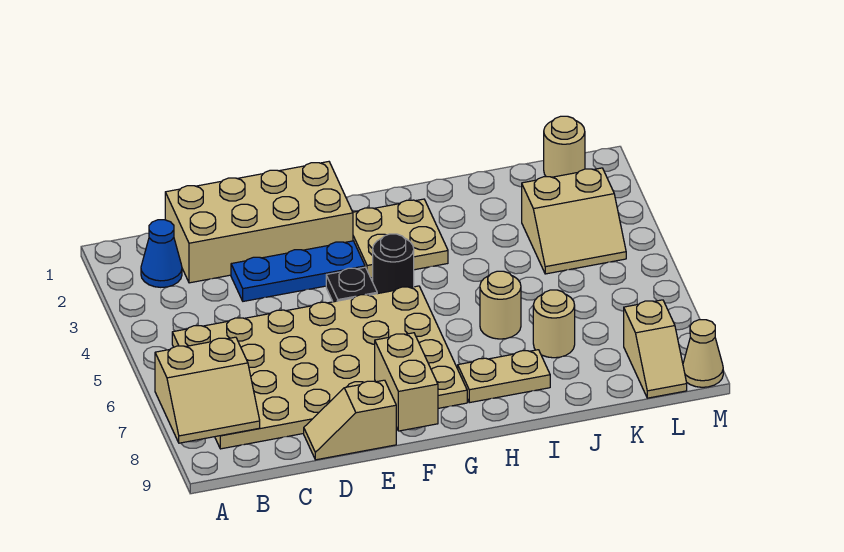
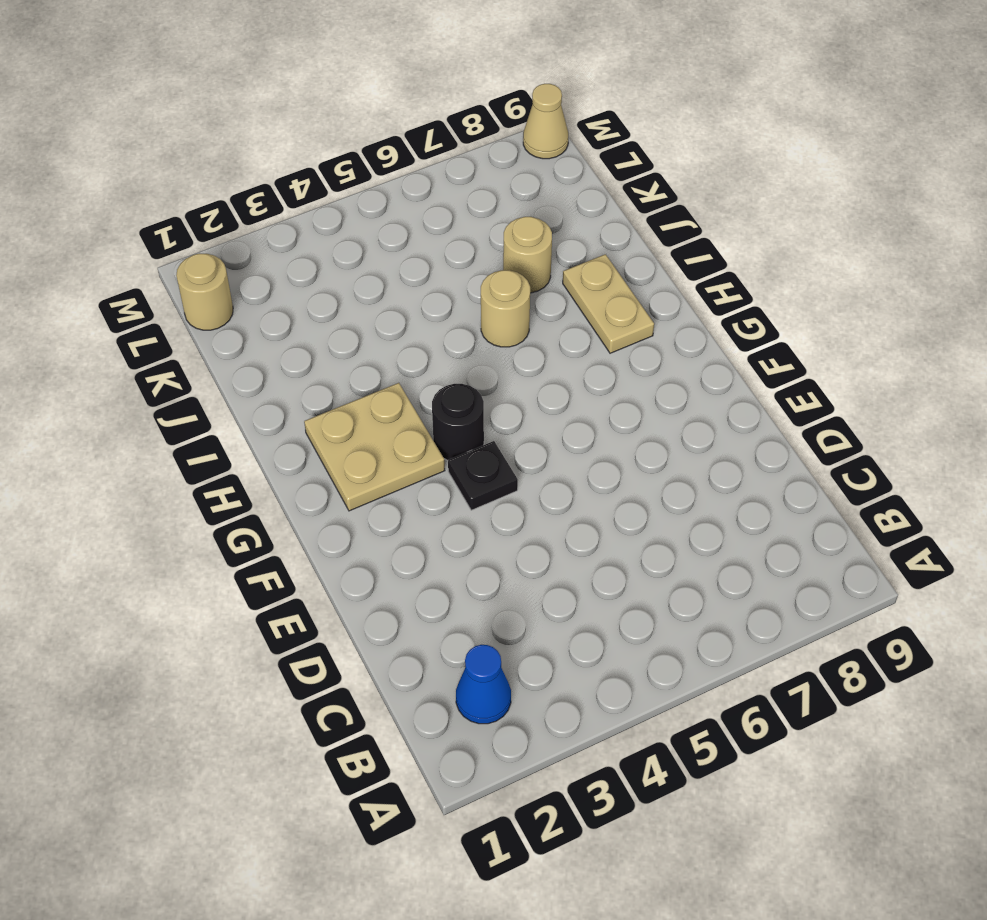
none -> tan plate B5:G8 level 1
none -> tan brick C1:F2 level 1
none -> blue plate D3:F3 level 1

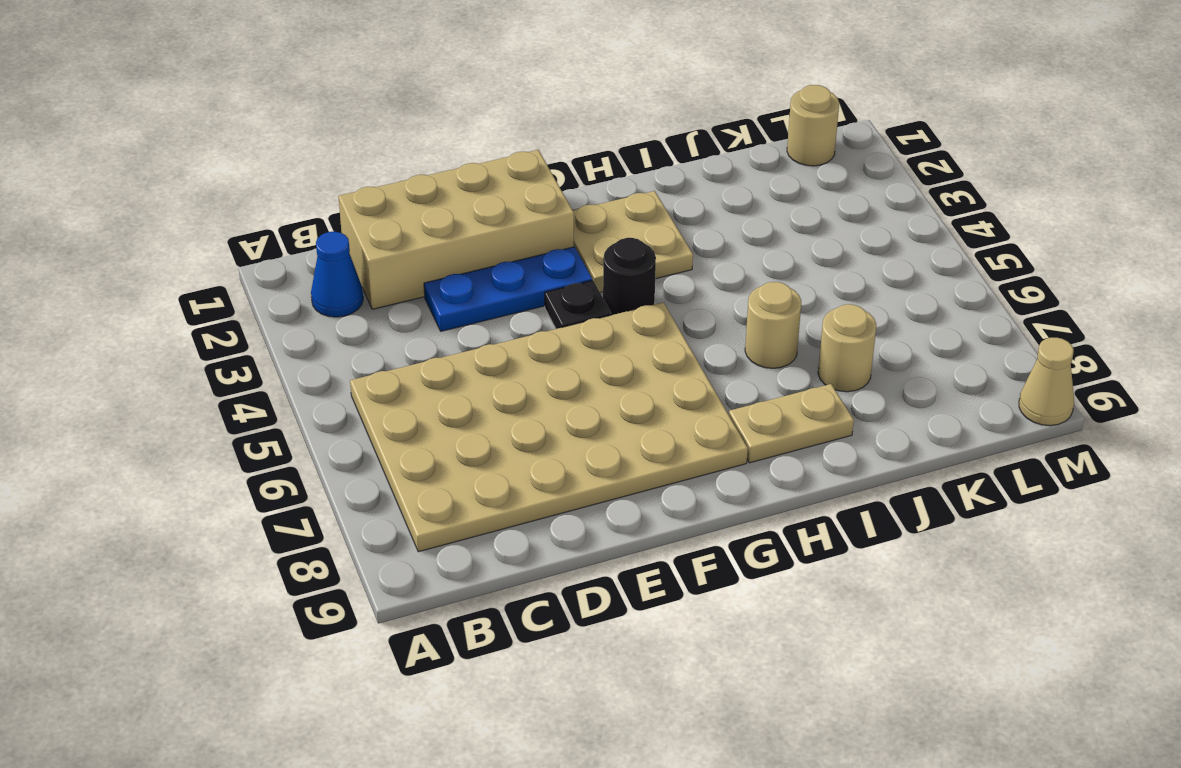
none -> tan slope D9:E9 level 1 top E
none -> tan slope K3:L4 level 1 top 3
none -> tan slope L8:L9 level 1 top 8

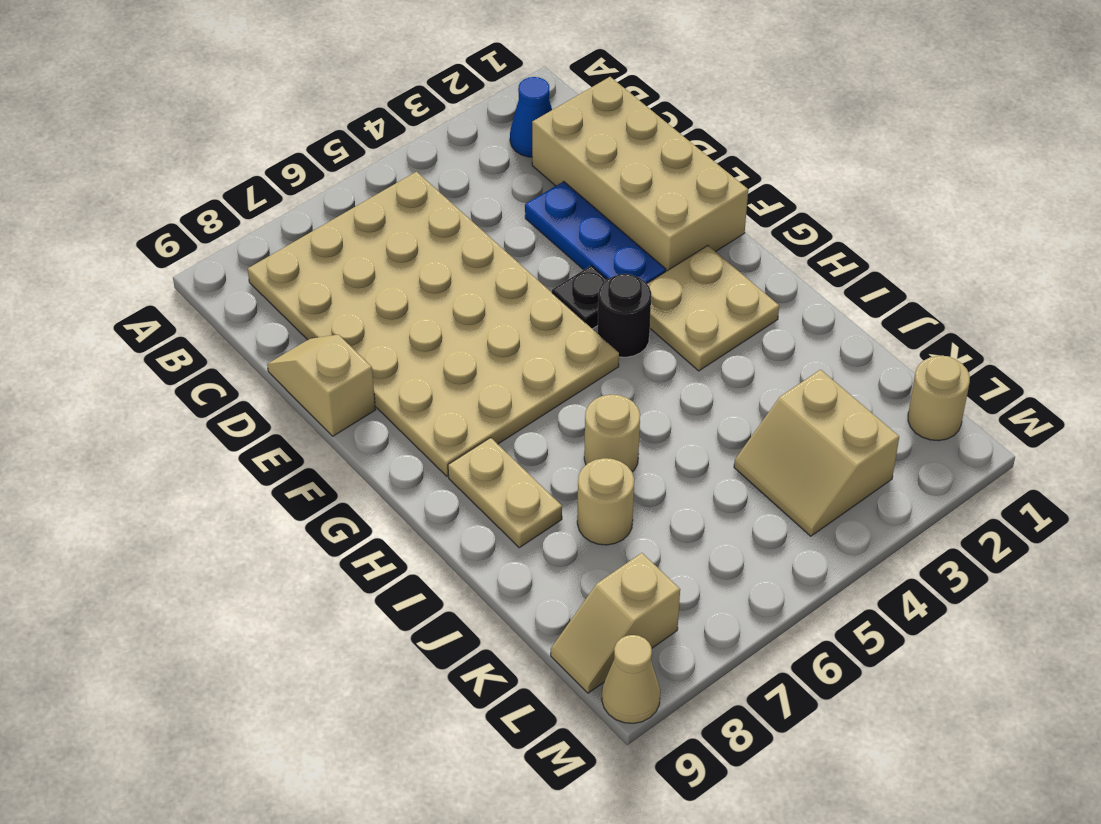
none -> tan slope A7:B8 level 2 top 7
none -> tan brick F8:F9 level 2

